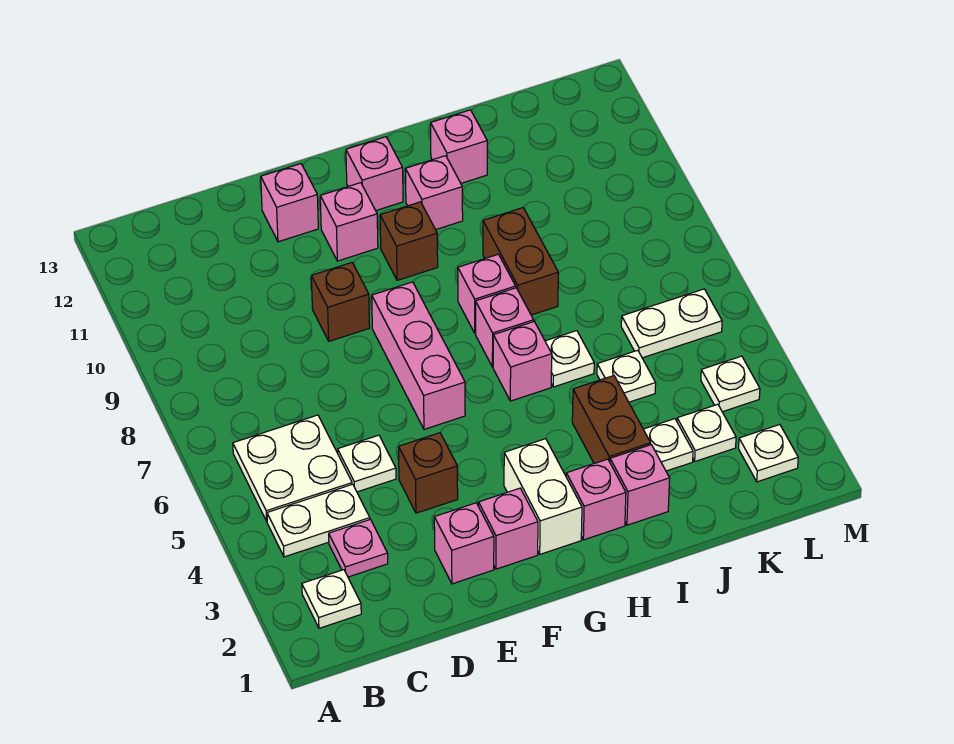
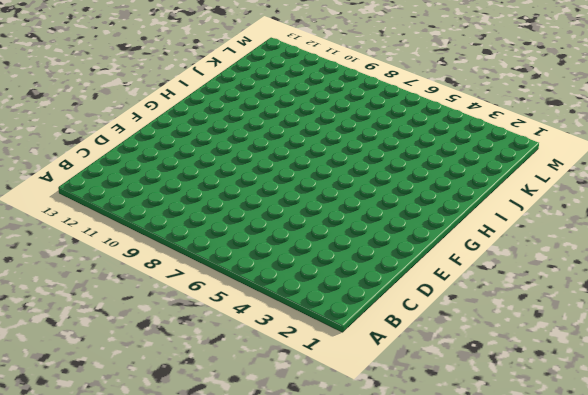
none -> white plate B2 level 1
none -> white plate B4:C4 level 1
none -> white plate B5:C6 level 1
none -> pink plate C3 level 1

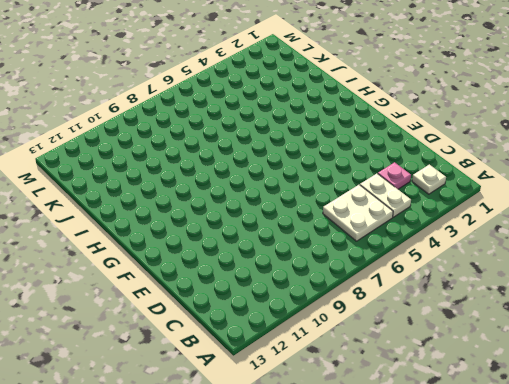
none -> white plate D5 level 1
none -> pink brick E2 level 1
none -> brown brick E4 level 1
none -> brown brick E9 level 1

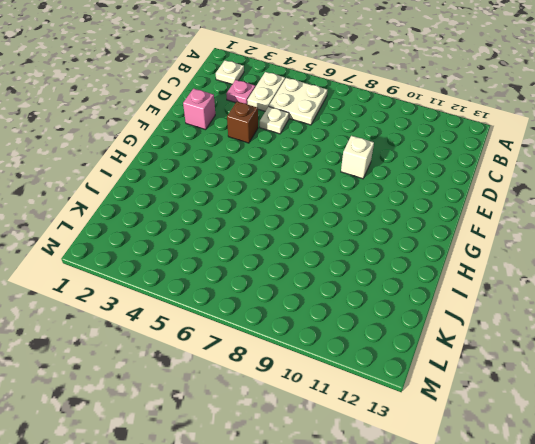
white brick E9 level 1 -> brown brick E9 level 1
none -> pink brick E12 level 1
none -> pink brick F2 level 1
none -> pink brick F6:F8 level 1
none -> pink brick F11 level 1

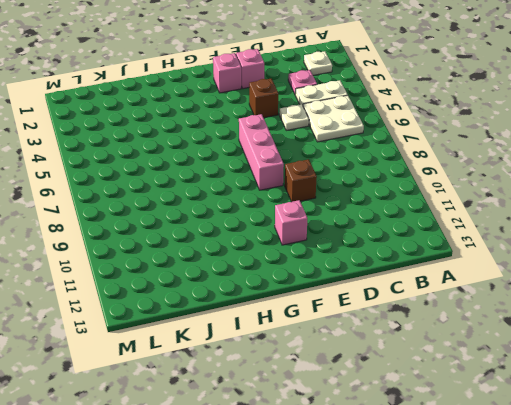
none -> pink brick E12 level 1
none -> white brick G2:G3 level 1
none -> brown brick G10 level 1
none -> pink brick G12 level 1

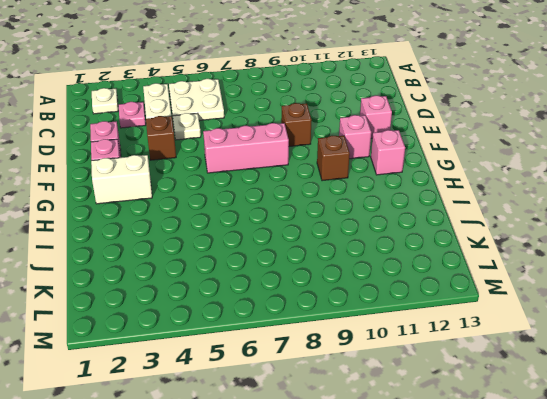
none -> pink brick H2 level 1
none -> pink brick H6 level 1
none -> pink brick H7 level 1
none -> pink brick H8 level 1

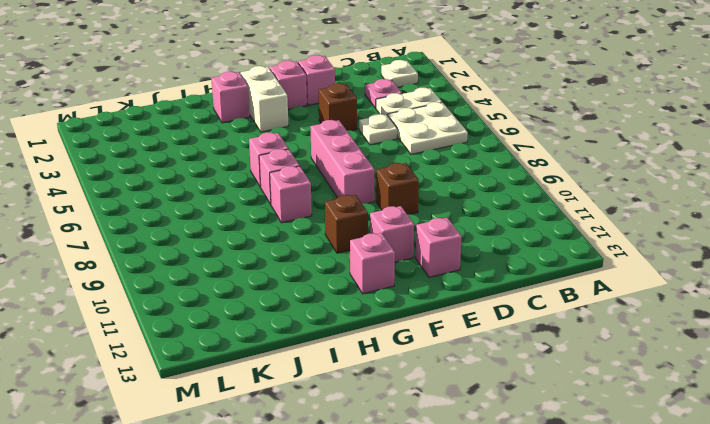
none -> pink brick H11 level 1
none -> pink brick I2 level 1
none -> brown brick I3:I4 level 1
none -> white plate I6 level 1

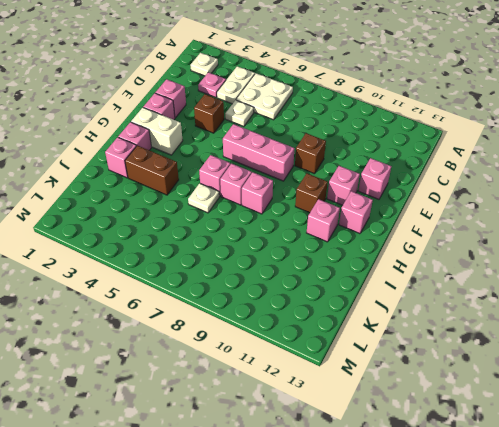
none -> brown brick I8:I9 level 1
none -> pink brick I12 level 1
none -> white plate J3 level 1
none -> white plate J5 level 1

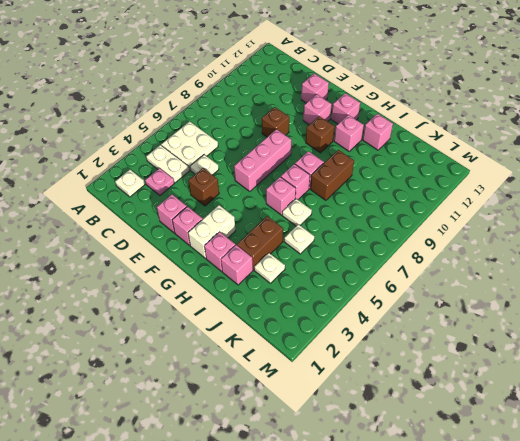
none -> white plate K3 level 1
none -> white plate K6:L6 level 1
none -> white plate L2 level 1
none -> white plate L4 level 1

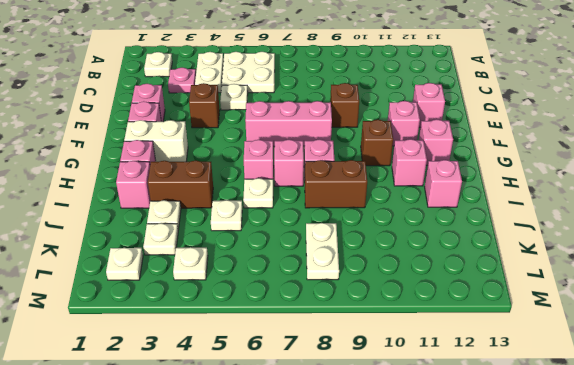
white plate K8:L8 level 1 -> white plate K6:L6 level 1

